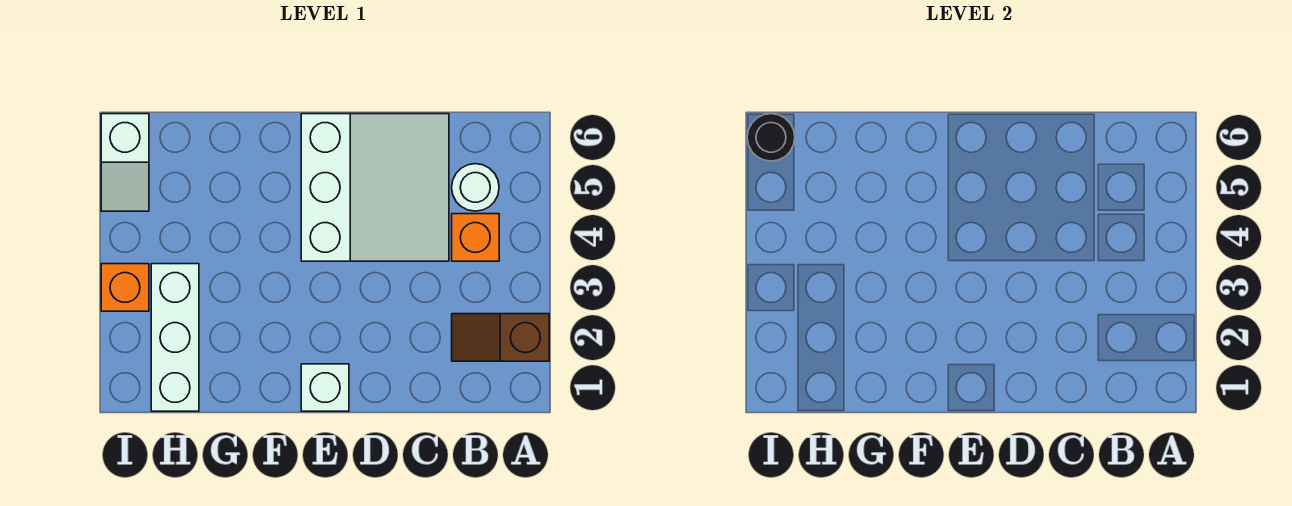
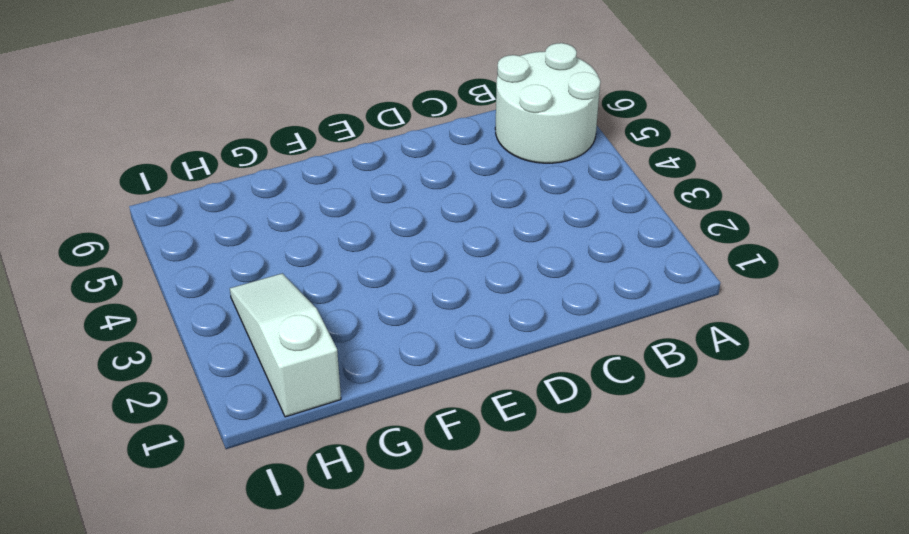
white round brick A5:B6 level 1 -> white round brick B5 level 1
white slope H1:H3 level 1 top 1 -> white brick H1:H3 level 1
none -> brown slope A2:B2 level 1 top A
none -> orange brick B4 level 1

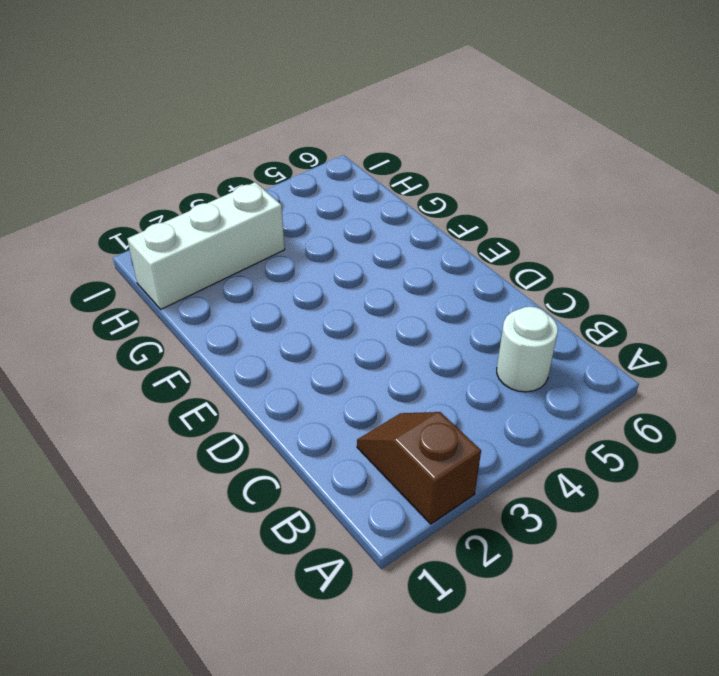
none -> orange brick B4 level 1
none -> white slope C4:E6 level 1 top E

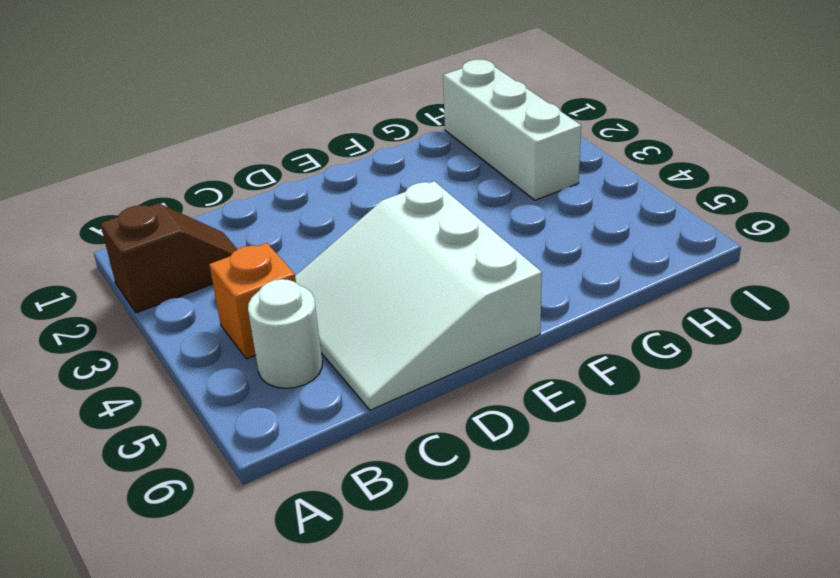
none -> white brick E1 level 1
none -> orange brick I3 level 1

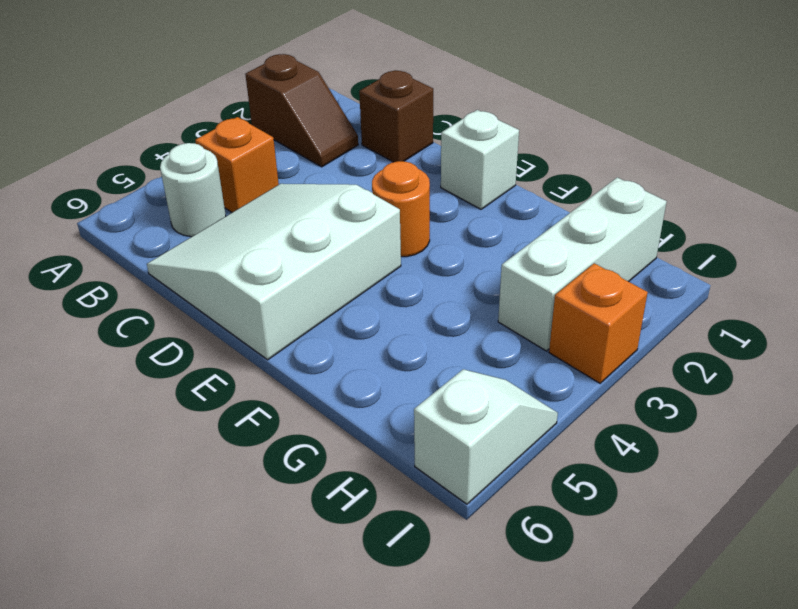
brown brick C1 level 1 -> none
orange round brick E3 level 1 -> none
none -> black round brick I6 level 2

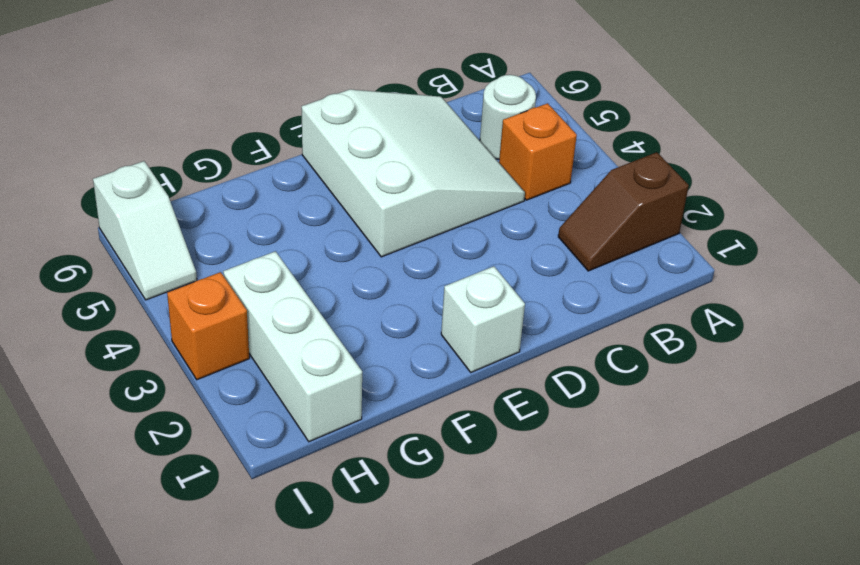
none -> black round brick I6 level 2

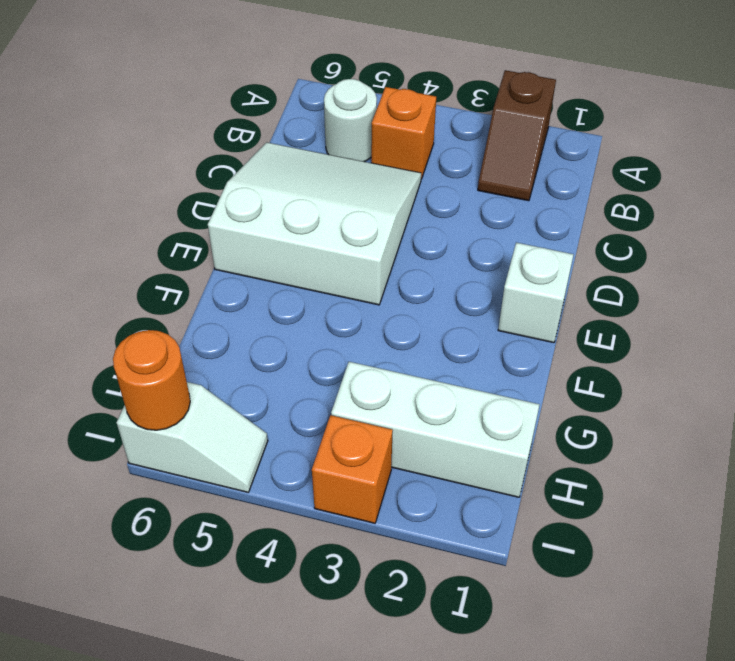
orange round brick I6 level 2 -> black round brick I6 level 2

